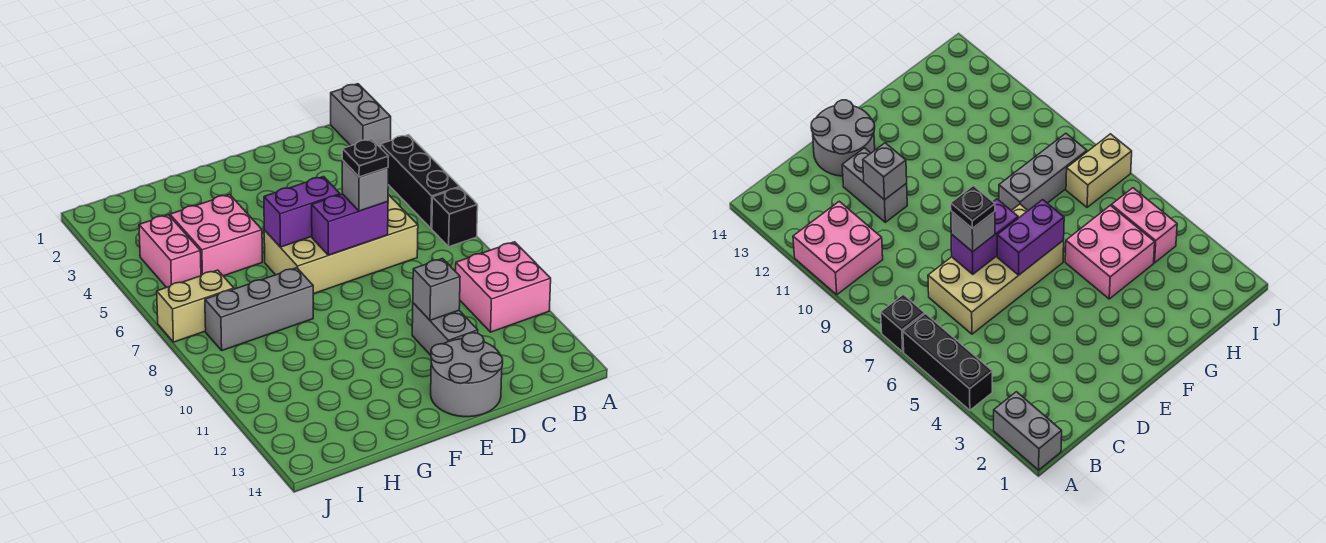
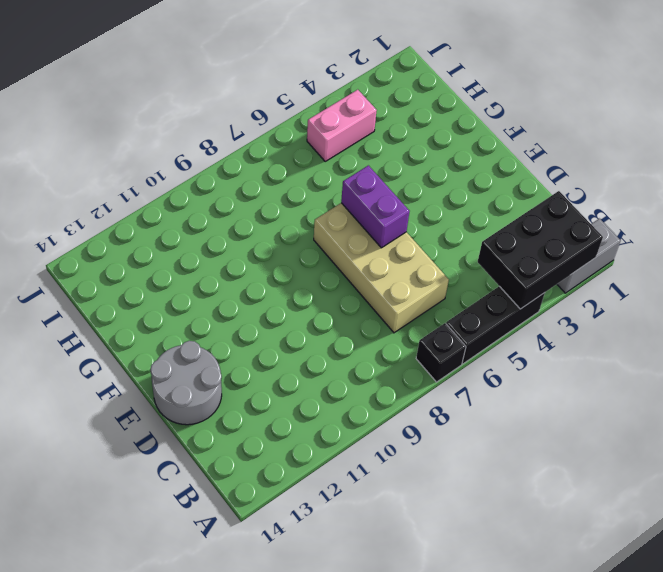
black brick A2:B4 level 2 -> none
none -> pink brick A10:B11 level 1
none -> grey brick D11:D12 level 1
none -> pink brick G4:H5 level 1

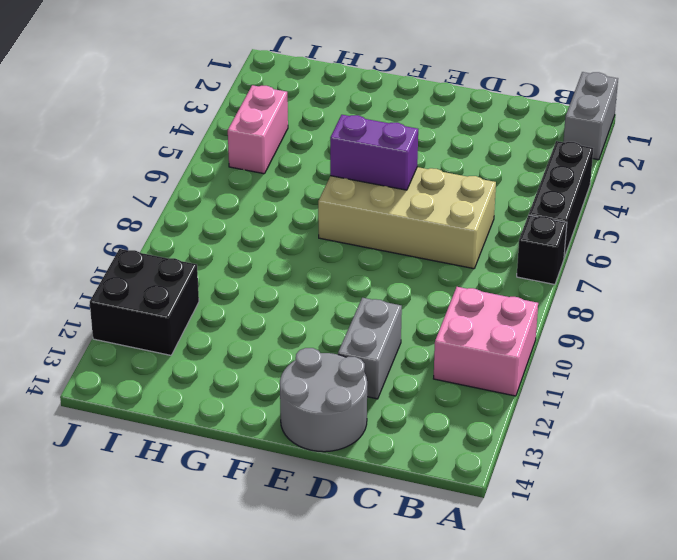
black brick I11:J12 level 1 -> none
none -> pink brick G4:H5 level 1
none -> grey brick G8:I8 level 1
none -> tan brick I7:J7 level 1

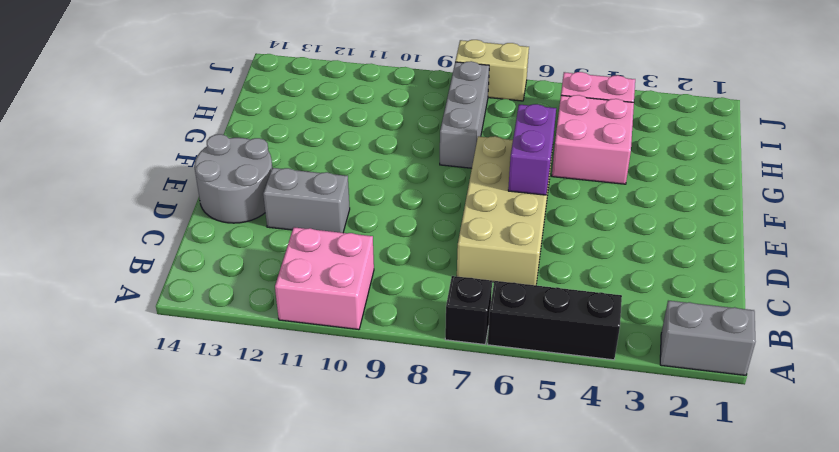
tan brick J7:J8 level 1 -> tan brick I7:J7 level 1
none -> purple brick D7:E7 level 2
none -> grey brick D11 level 2
none -> grey brick D7 level 3

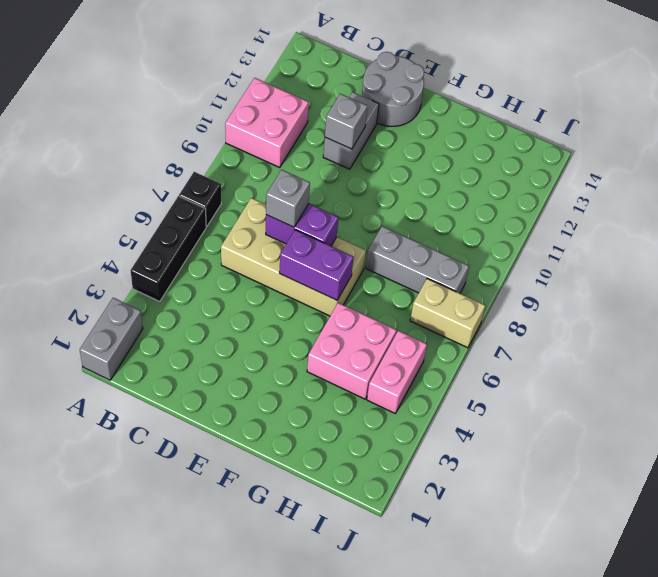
none -> black plate D7 level 4

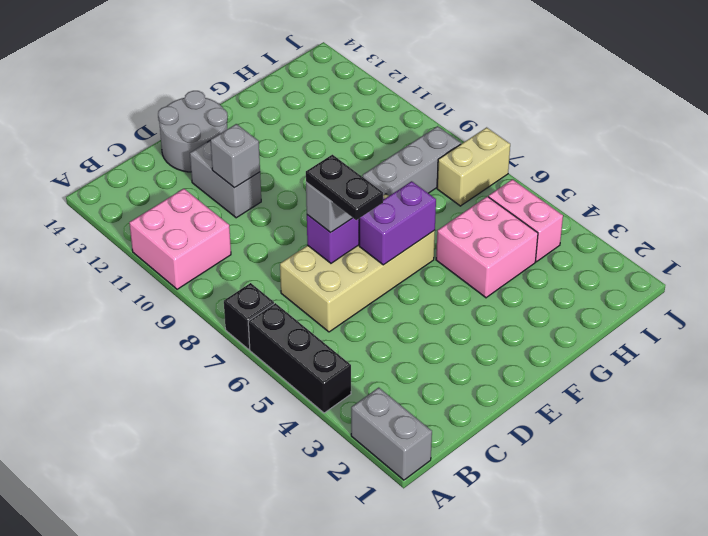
black plate D6:D7 level 4 -> black plate D7 level 4

